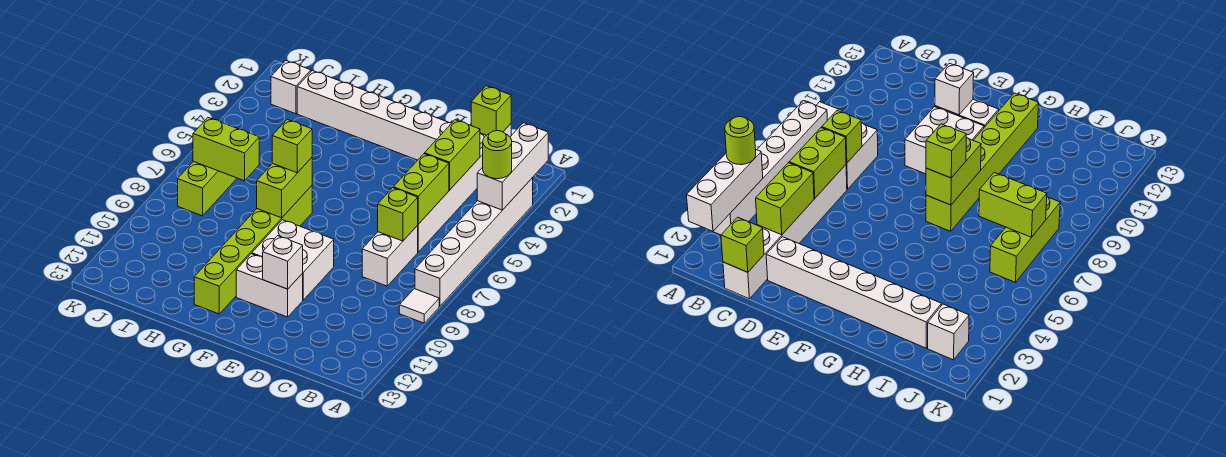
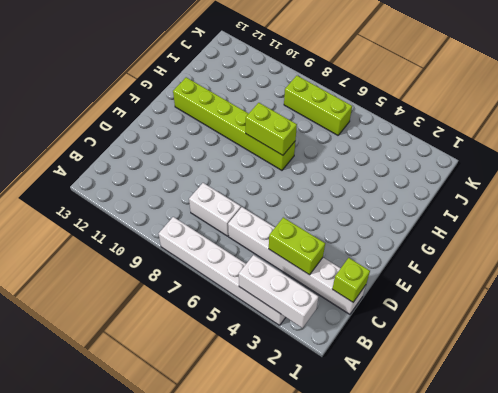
none -> white tile A9 level 1
none -> white brick D2:I2 level 1
none -> white brick E9:F10 level 1

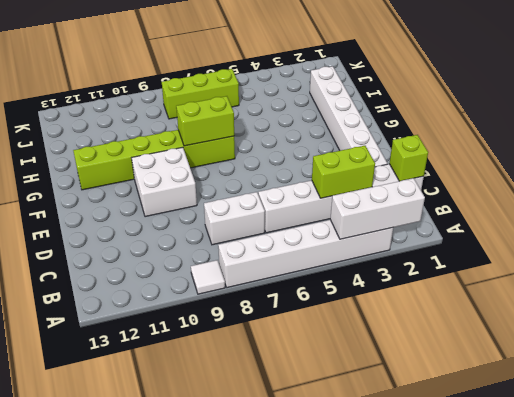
none -> white brick E11:F11 level 1
none -> white brick J2 level 1
none -> lime brick C5:C6 level 2

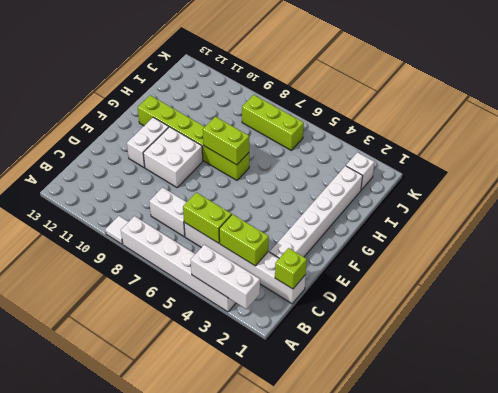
none -> lime brick C7 level 2
none -> white brick E11 level 2
none -> lime brick I7:J7 level 2

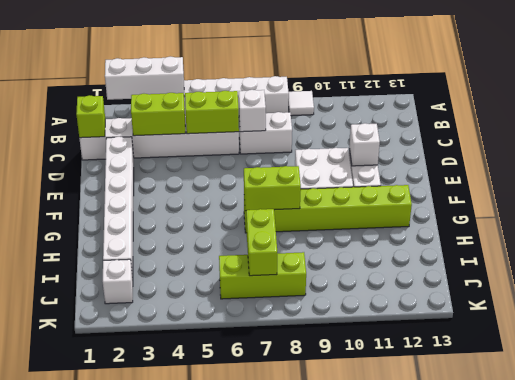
white brick C7 level 2 -> lime brick C7 level 2
none -> lime round brick A4 level 3
none -> lime brick G7 level 3

